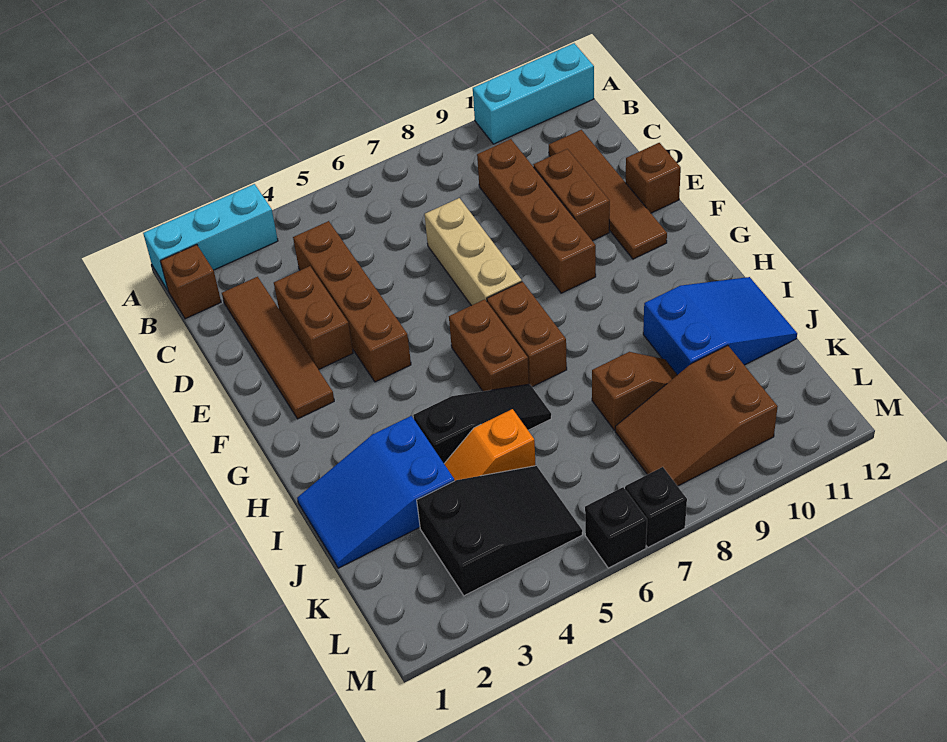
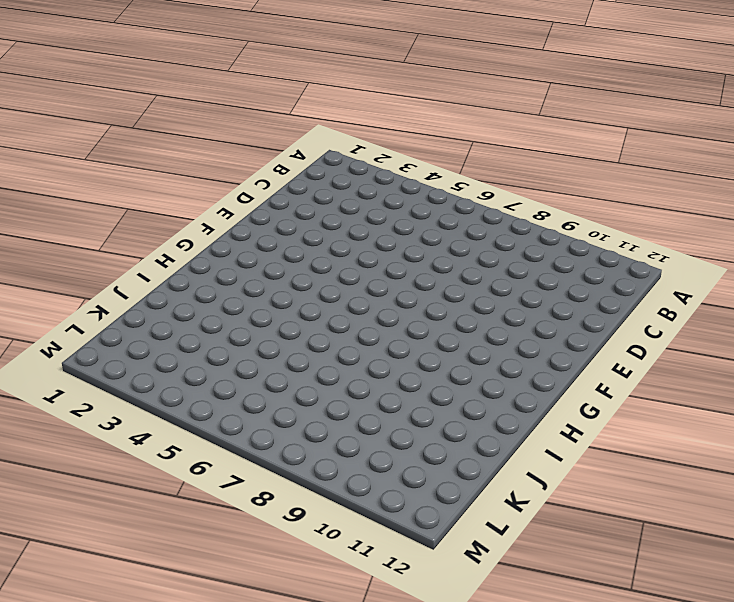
none -> cyan brick A1:A3 level 1
none -> cyan brick A10:A12 level 1
none -> brown brick B1 level 1

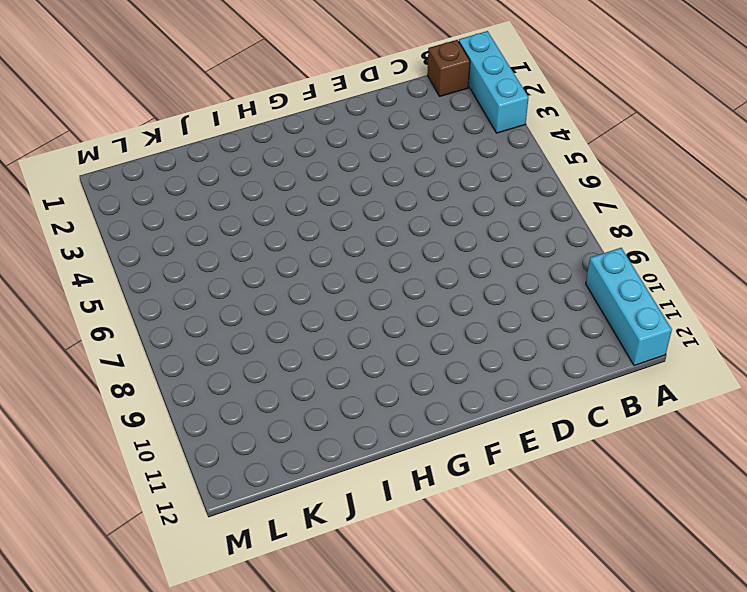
none -> brown tile C2:F2 level 1
none -> brown brick C4:F4 level 1
none -> brown brick C9:F9 level 1

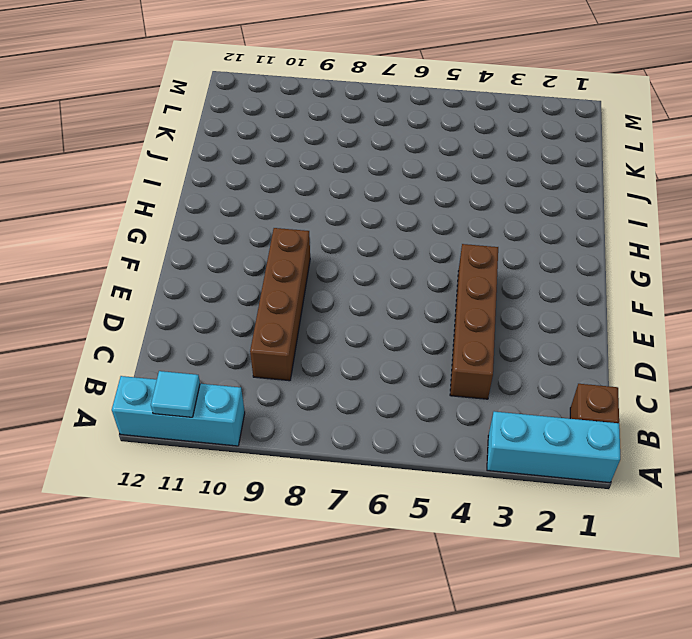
cyan tile A11 level 2 -> none
none -> brown tile C2:F2 level 1
none -> brown tile C11:F11 level 1
none -> brown brick D3:E3 level 1

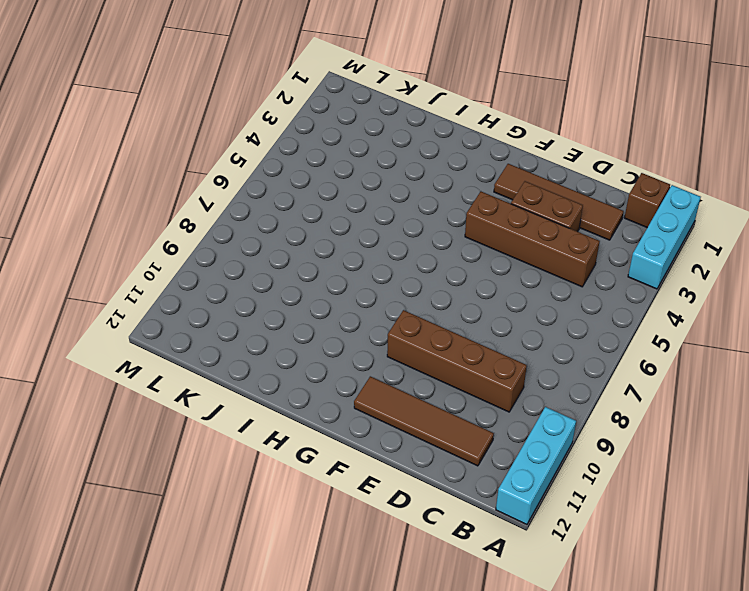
none -> tan brick D7:F7 level 1
none -> brown brick D10:E10 level 1
none -> brown brick E12 level 1

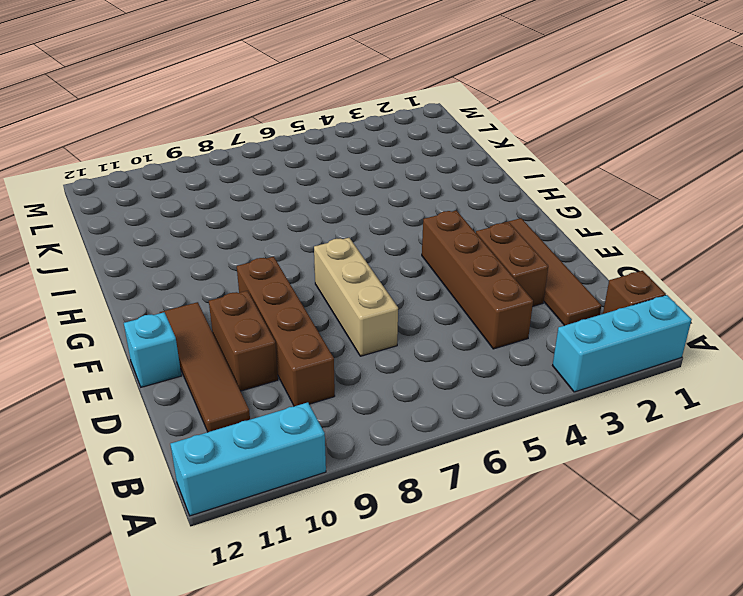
cyan brick E12 level 1 -> brown brick E12 level 1
none -> brown brick G6:H6 level 1
none -> brown brick G7:H7 level 1
none -> blue slope I1:J3 level 1 top 3

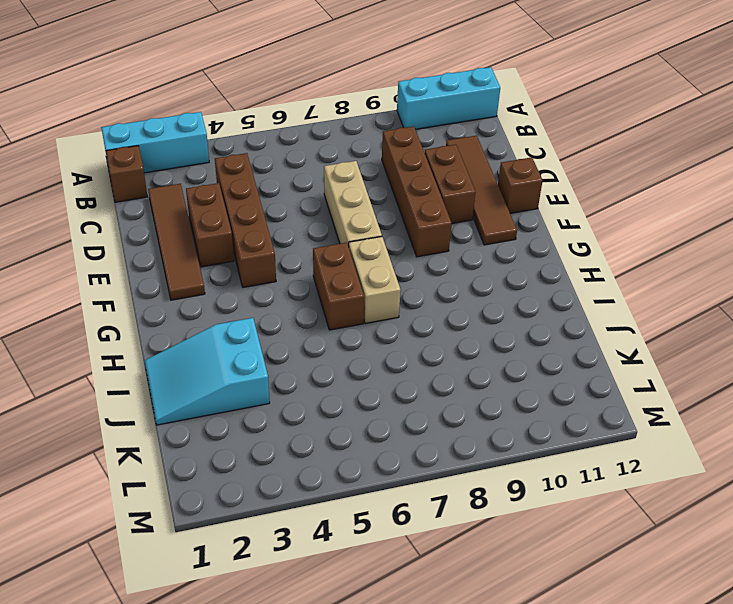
tan brick G7:H7 level 1 -> brown brick G7:H7 level 1
cyan slope I1:J3 level 1 top 3 -> blue slope I1:J3 level 1 top 3
none -> black slope I4:I6 level 1 top 4
none -> blue slope I10:J12 level 1 top 10
none -> orange slope J4:J5 level 1 top 5

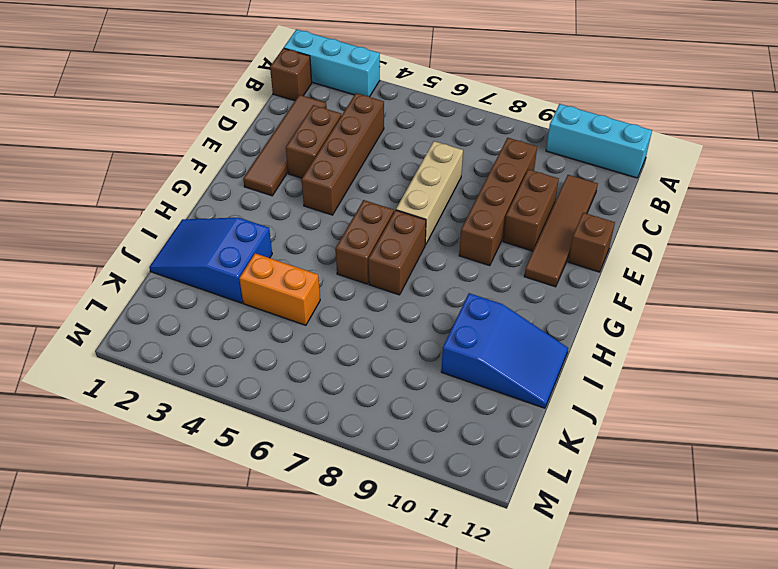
orange brick J4:J5 level 1 -> orange slope J4:J5 level 1 top 5
none -> black slope I4:I6 level 1 top 4
none -> brown slope J8:J9 level 1 top 8
none -> black slope K3:L5 level 1 top 3

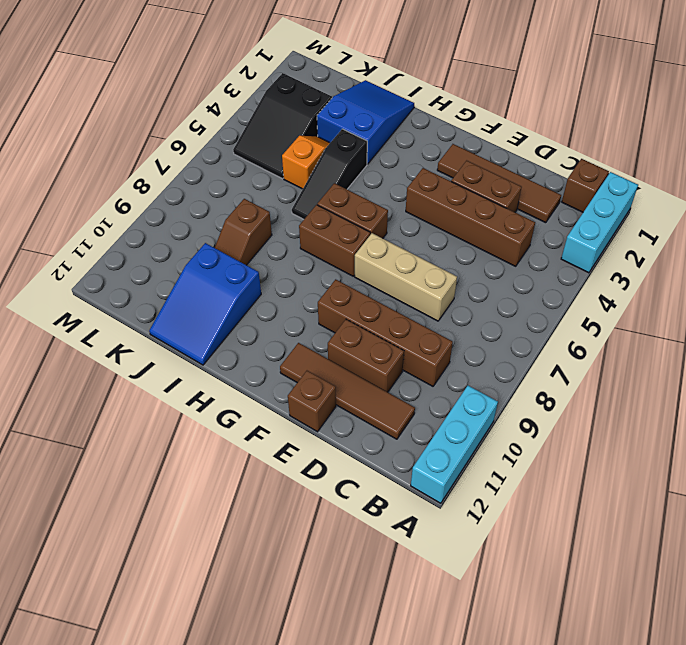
none -> brown slope K8:L10 level 1 top 10
none -> black brick M6 level 1
none -> black brick M7 level 1

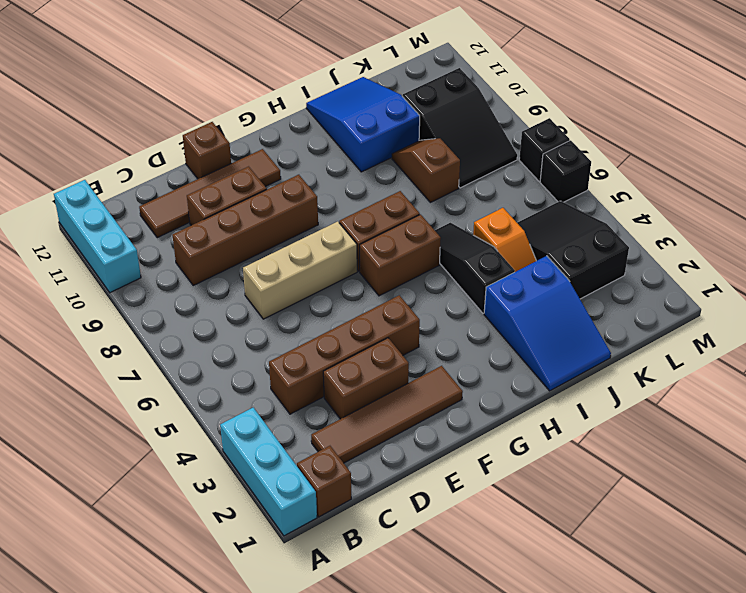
black slope K8:L10 level 1 top 10 -> brown slope K8:L10 level 1 top 10

